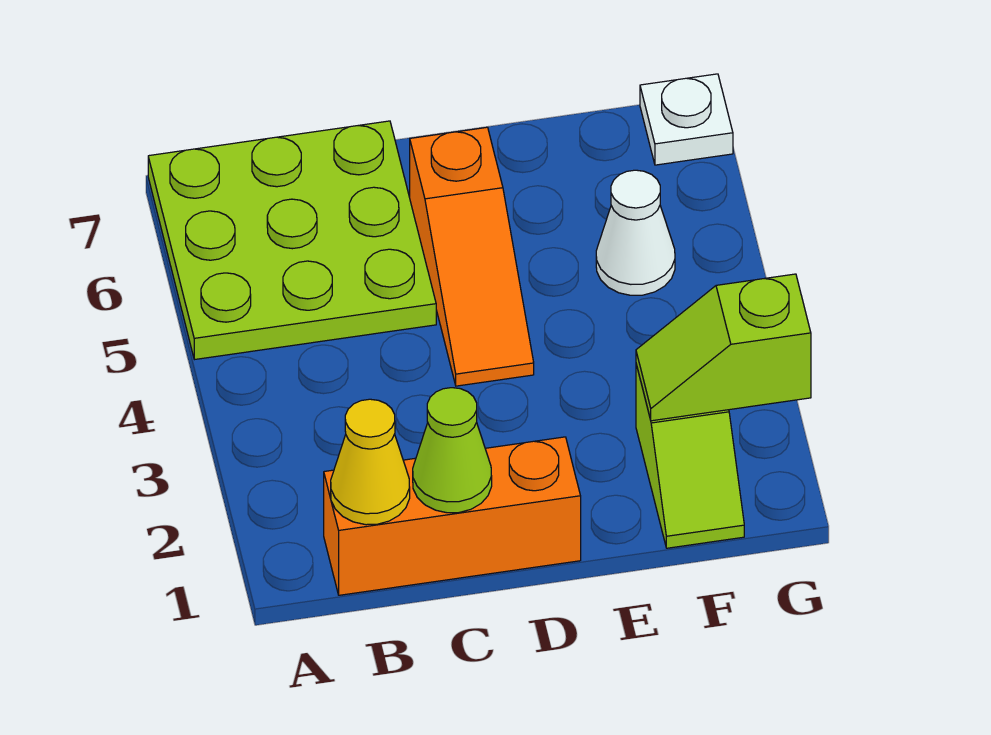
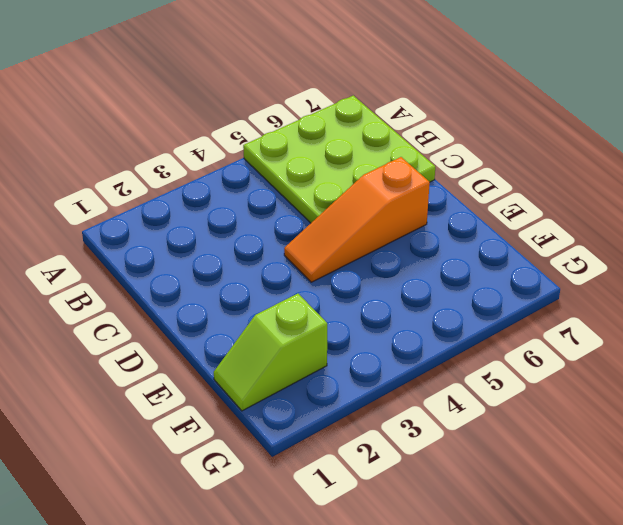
none -> orange brick B1:D1 level 1
none -> white cone F5 level 1

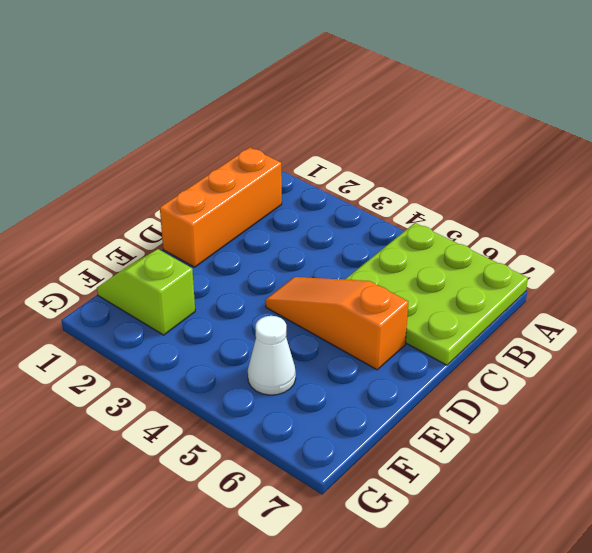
none -> white plate G7 level 1
none -> yellow cone B1 level 2

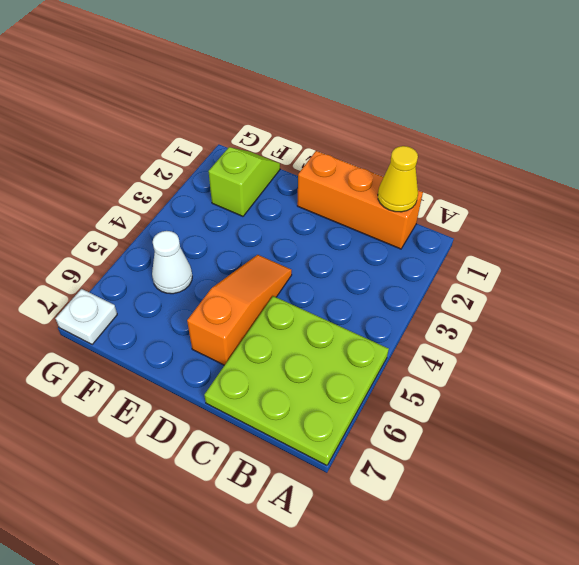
none -> lime cone C1 level 2
none -> lime slope F2:G2 level 2 top G

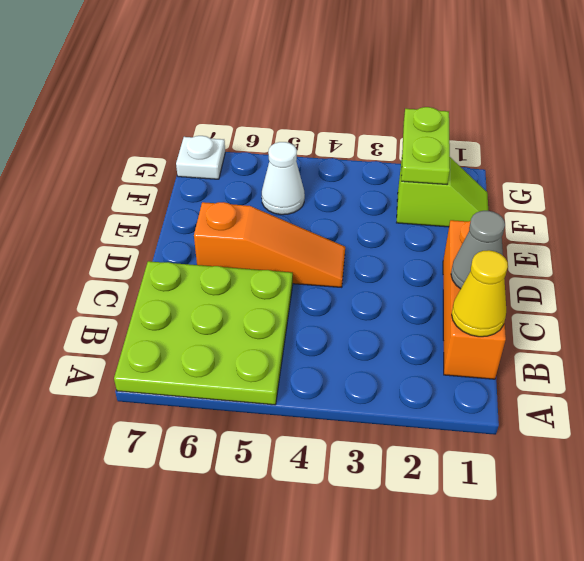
grey cone C1 level 2 -> lime cone C1 level 2
lime plate F2:G2 level 2 -> lime slope F2:G2 level 2 top G

